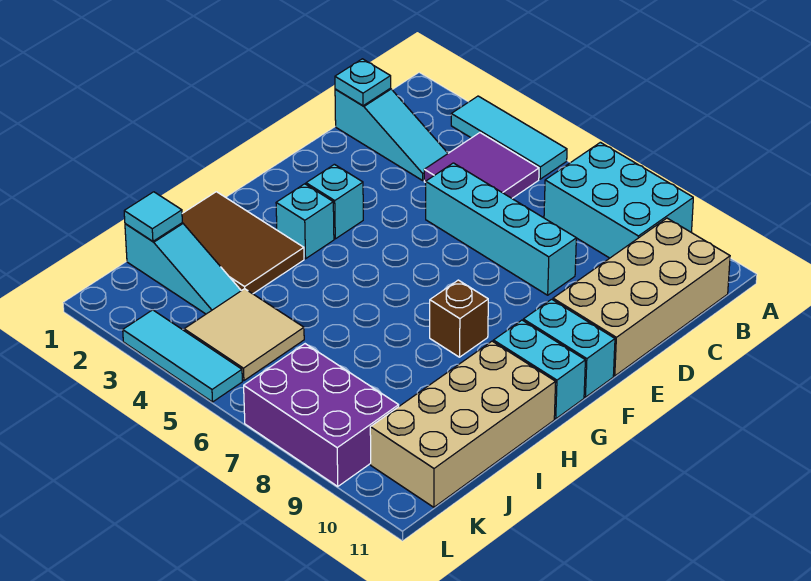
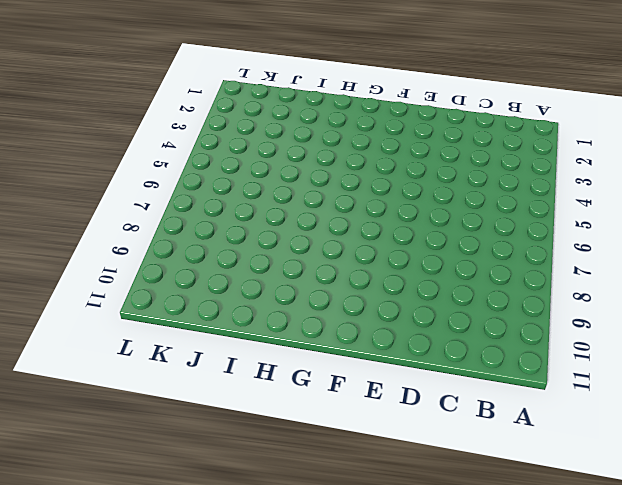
none -> cyan tile A3:A5 level 1
none -> cyan brick A7:B9 level 1
none -> purple tile B4:C5 level 1

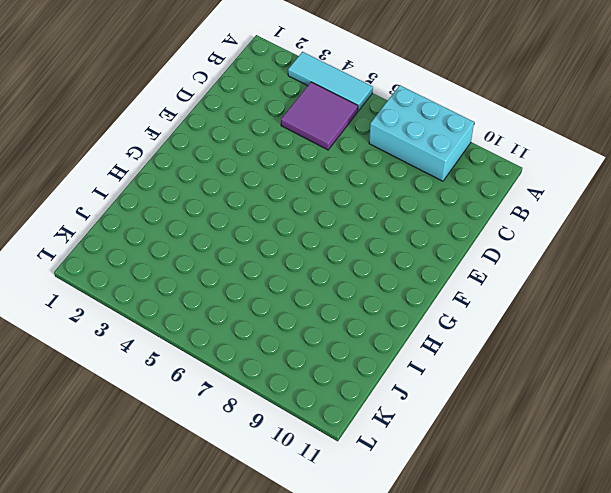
none -> tan brick B10:E11 level 1
none -> cyan slope C1:C3 level 1 top 1
none -> cyan brick D5:D8 level 1

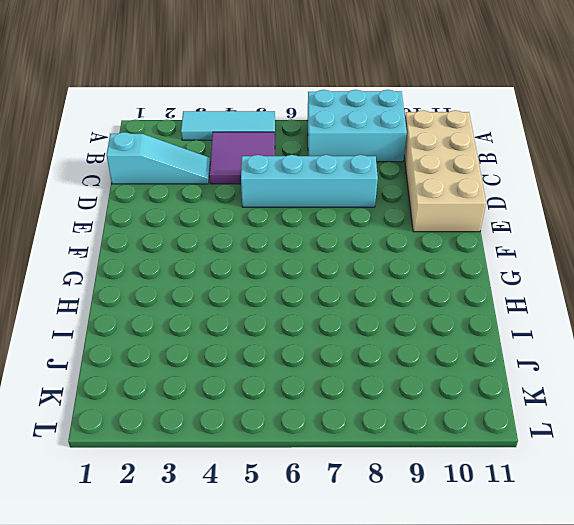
none -> cyan brick F3 level 1
none -> cyan brick F10:F11 level 1
none -> cyan brick G3 level 1

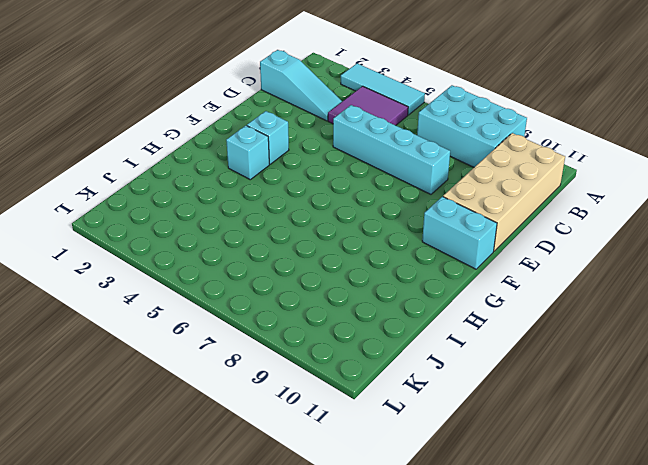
none -> brown brick G8 level 1
none -> cyan brick G10:G11 level 1
none -> brown tile H1:I3 level 1

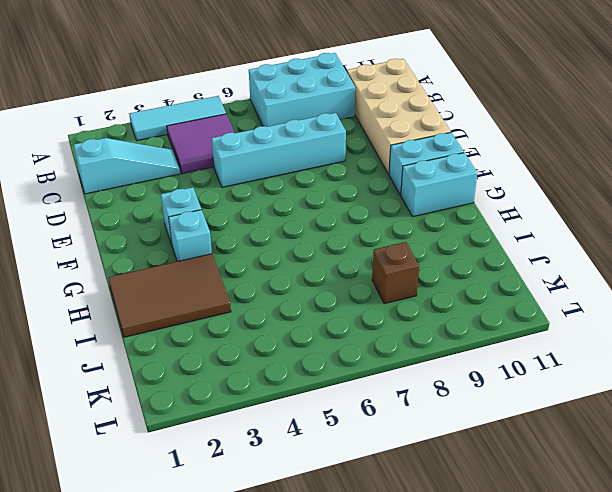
brown brick J8 level 1 -> brown brick G8 level 1
none -> tan brick H10:K11 level 1
none -> cyan slope J1:J3 level 1 top 1
none -> tan tile J4:K5 level 1

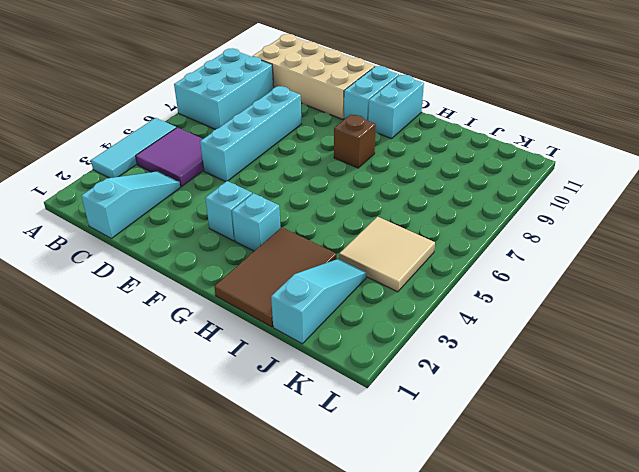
none -> tan brick H10:K11 level 1
none -> purple brick K7:L9 level 1
none -> cyan tile L3:L5 level 1

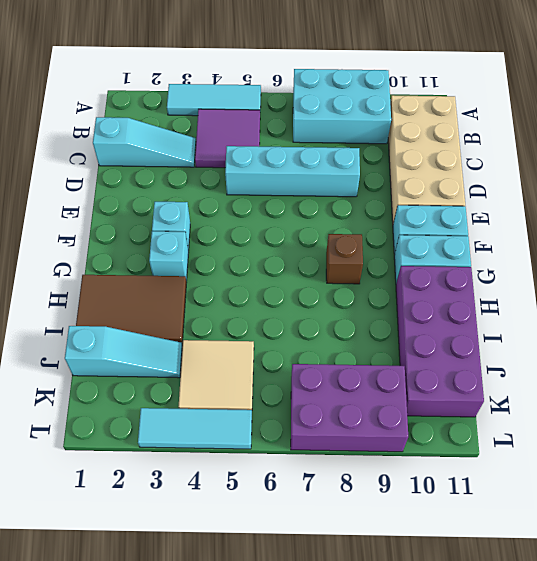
purple brick H10:K11 level 1 -> tan brick H10:K11 level 1
none -> cyan plate C1 level 2
none -> cyan tile J1 level 2

